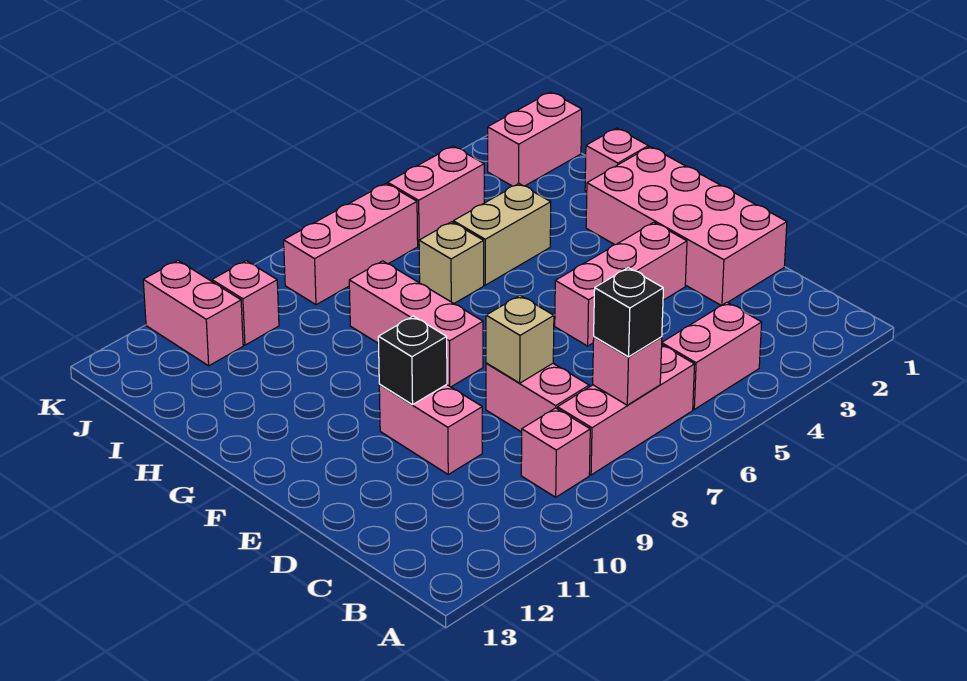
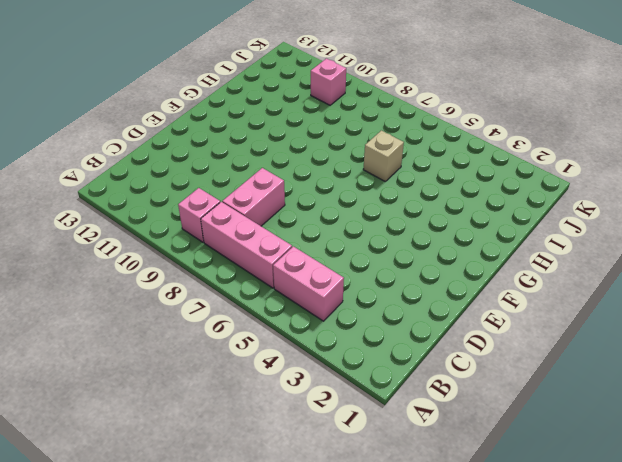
none -> pink brick D1:G2 level 1
none -> pink brick D10:E10 level 1
none -> pink brick E3:E5 level 1

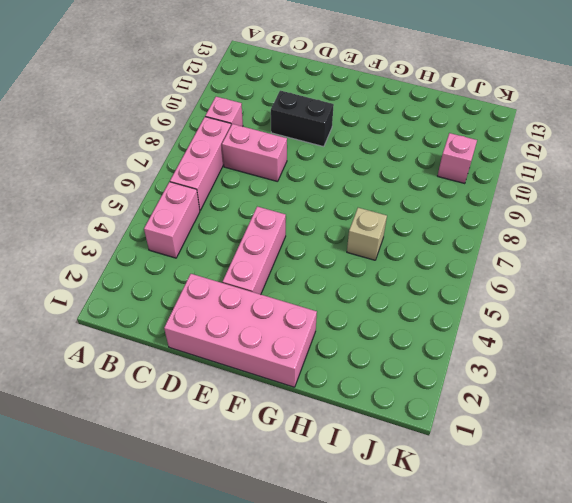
black brick D10:E10 level 1 -> pink brick D10:E10 level 1
none -> pink brick F8:H8 level 1
none -> pink brick H1 level 1
none -> tan brick H4:H5 level 1

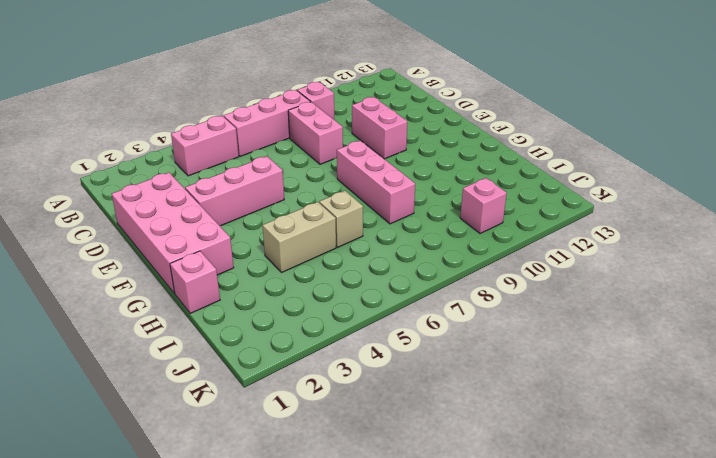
none -> pink brick J1:J2 level 1
none -> pink brick J4:J5 level 1
none -> pink brick J6:J8 level 1

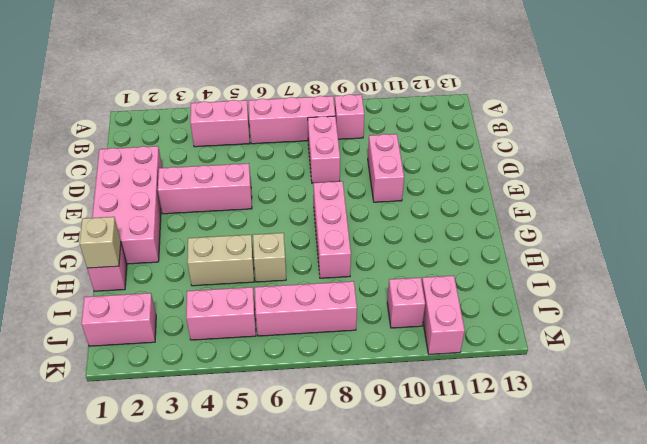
tan brick H1 level 2 -> tan brick D8 level 2
none -> pink brick B7 level 2
none -> black brick E10 level 2
none -> black brick B7 level 3

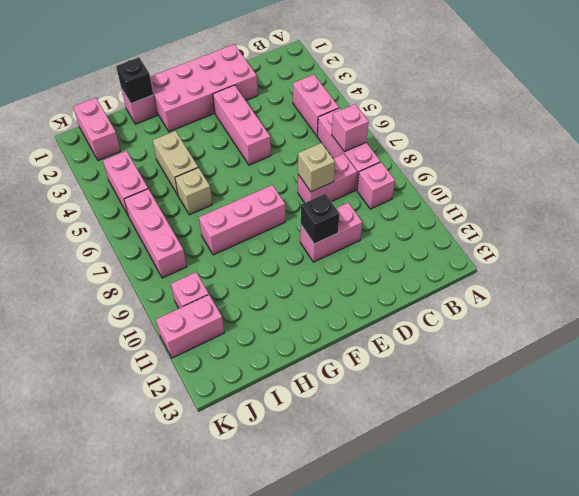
black brick H1 level 2 -> black brick B7 level 3

